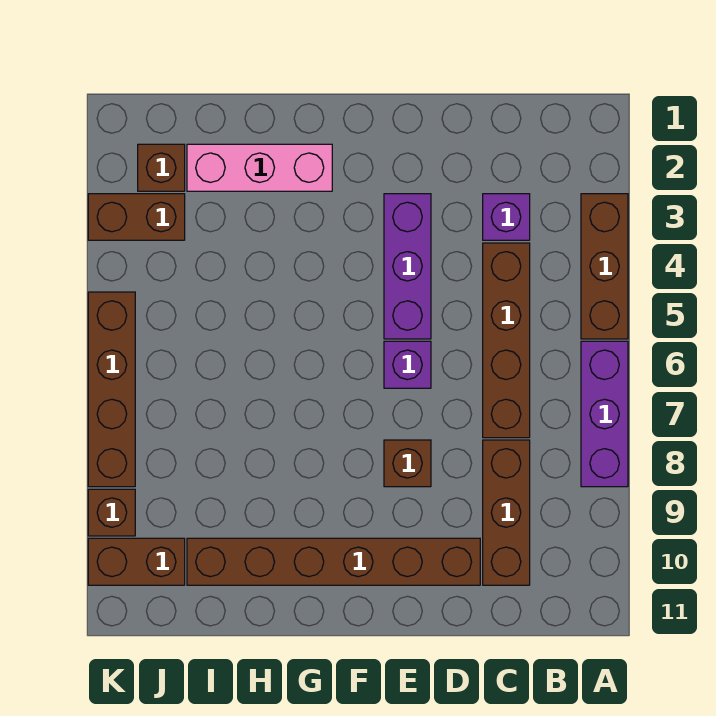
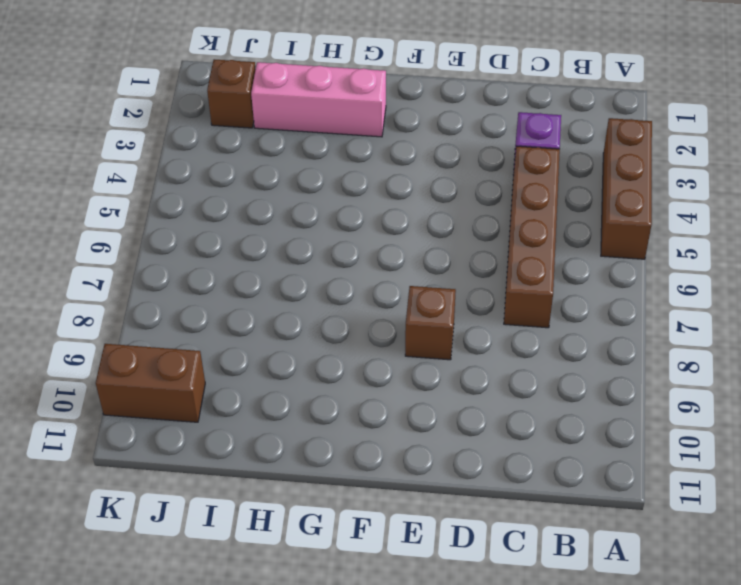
none -> purple brick A6:A8 level 1
none -> brown brick C8:C10 level 1
none -> brown brick D10:I10 level 1

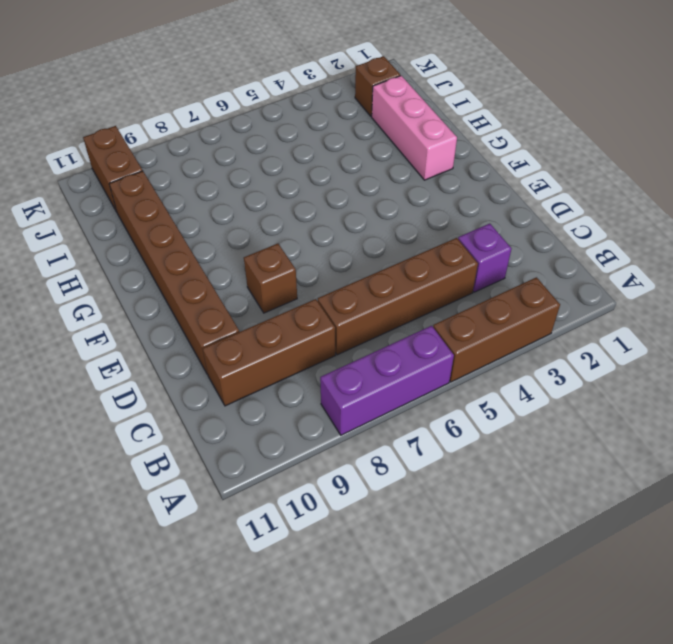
none -> purple brick E3:E5 level 1
none -> purple brick E6 level 1
none -> brown brick J3:K3 level 1

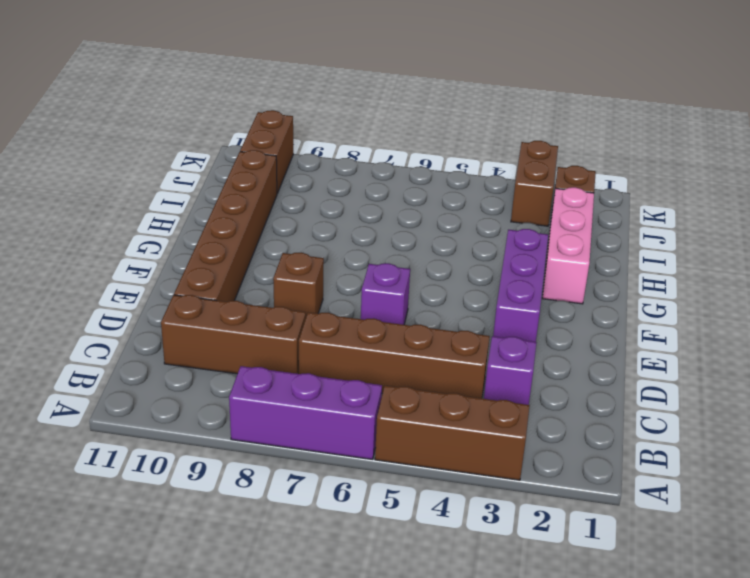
purple brick E3:G3 level 1 -> purple brick E3:E5 level 1
none -> brown brick K5:K8 level 1
none -> brown brick K9 level 1

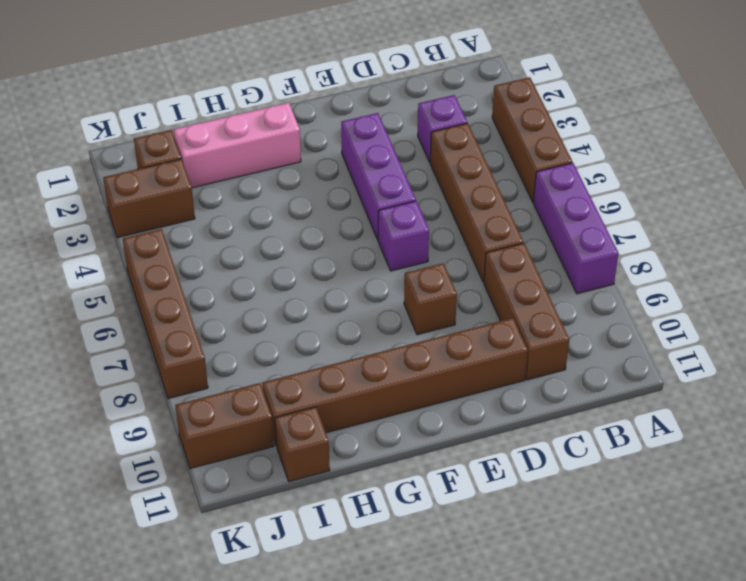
brown brick I11 level 1 -> brown brick K9 level 1

